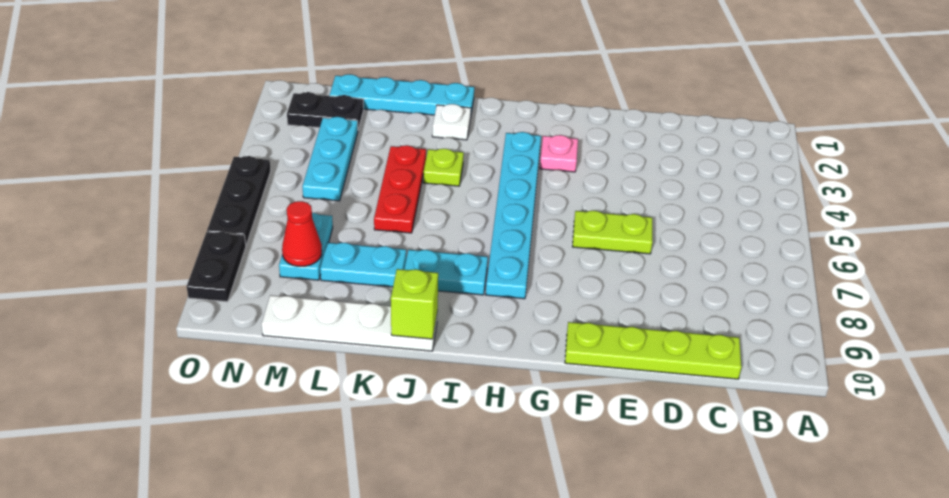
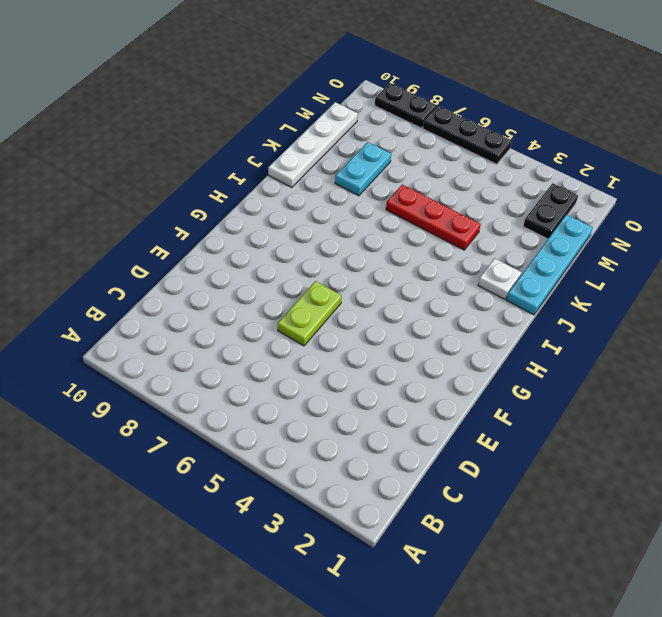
none -> lime plate C10:F10 level 1
none -> pink plate G3 level 1
none -> cyan plate H3:H8 level 1

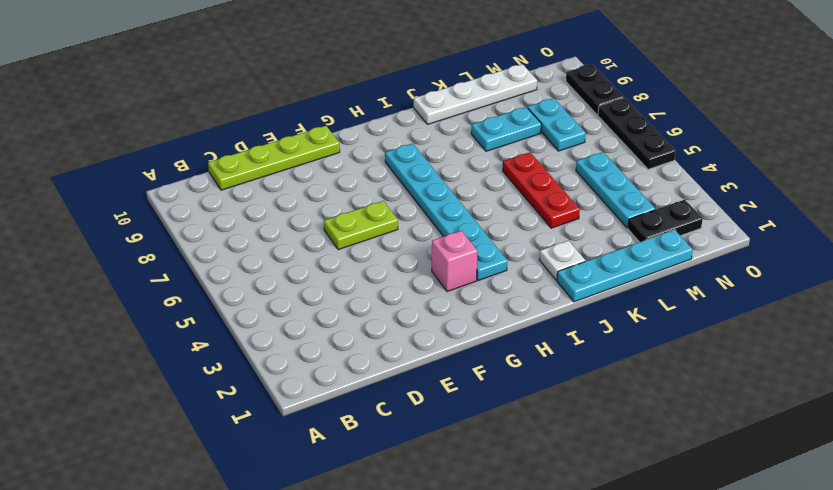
pink brick G3 level 1 -> pink plate G3 level 1
none -> cyan plate I8:J8 level 1
none -> lime plate J4 level 1
none -> lime brick J10 level 2

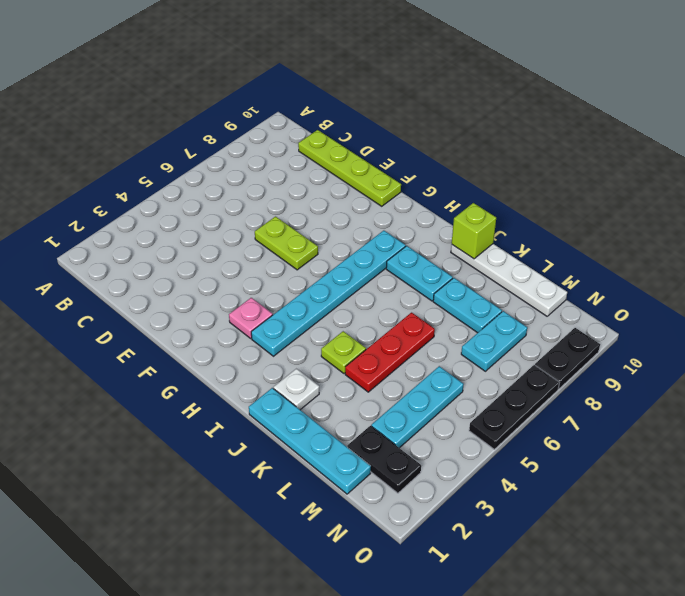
none -> red cone M8 level 2

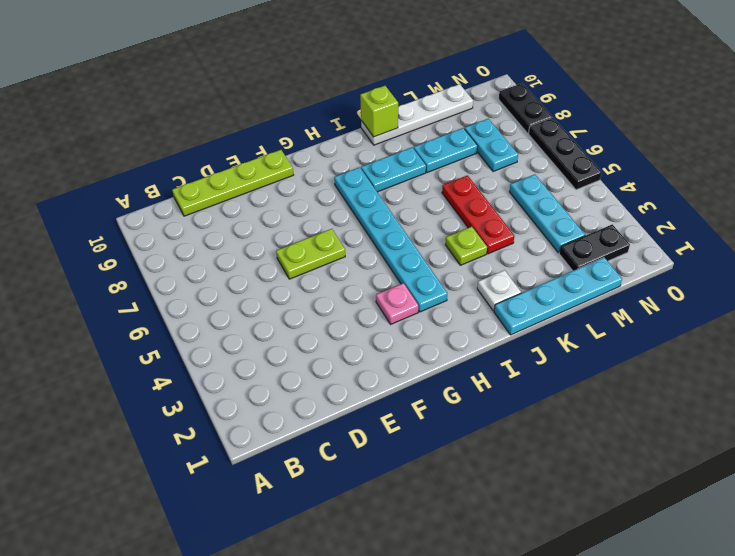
none -> red cone M8 level 2

